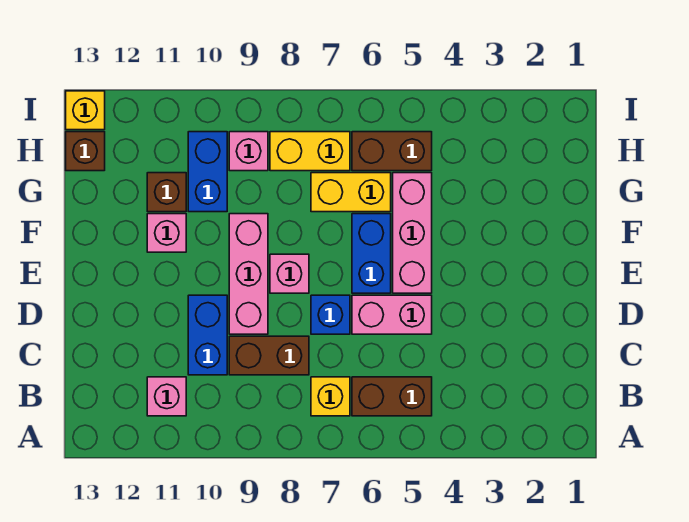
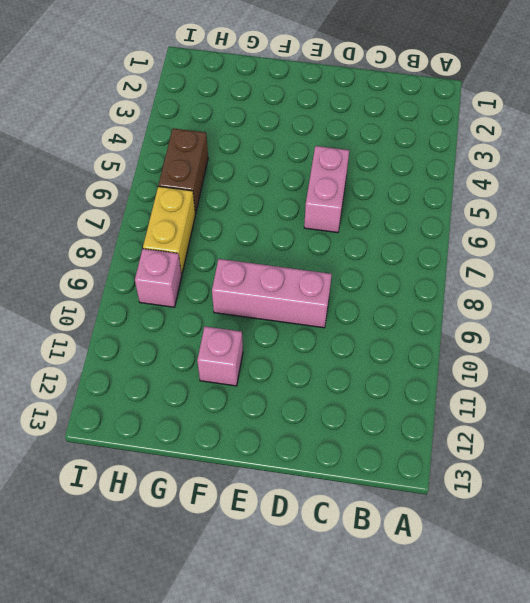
none -> brown brick B5:B6 level 1
none -> yellow brick B7 level 1
none -> pink brick B11 level 1

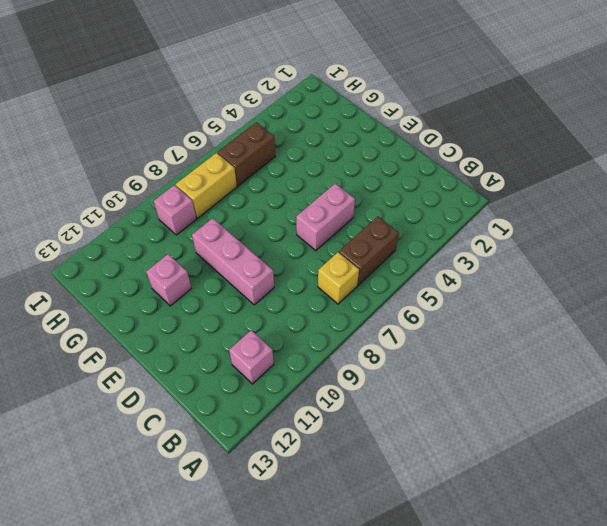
none -> brown brick C8:C9 level 1
none -> blue brick C10:D10 level 1
none -> blue brick D7 level 1

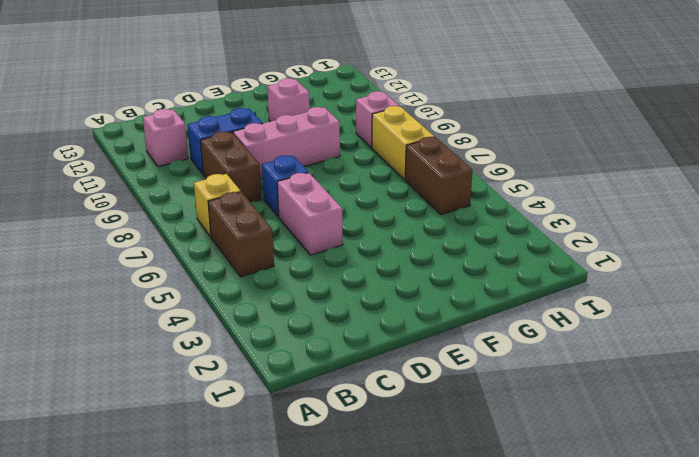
none -> pink brick E5:G5 level 1
none -> blue brick E6:F6 level 1
none -> pink brick E8 level 1

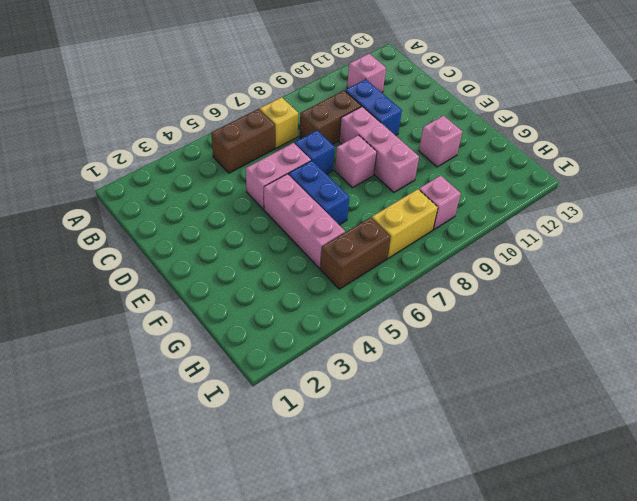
none -> yellow brick G6:G7 level 1
none -> blue brick G10:H10 level 1
none -> brown brick G11 level 1

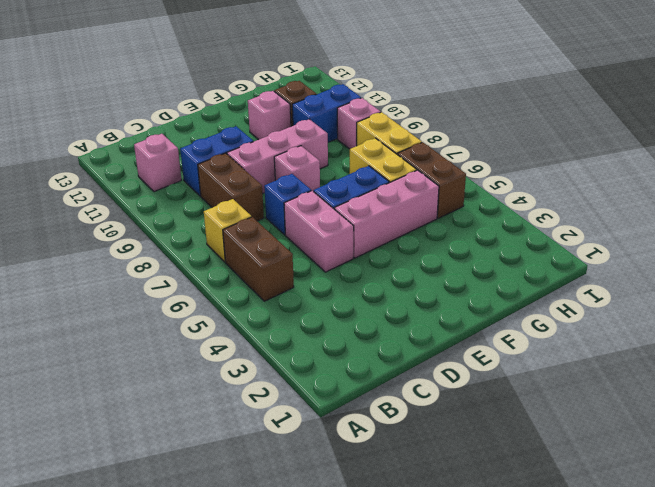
none -> brown brick H13 level 1
none -> yellow brick I13 level 1

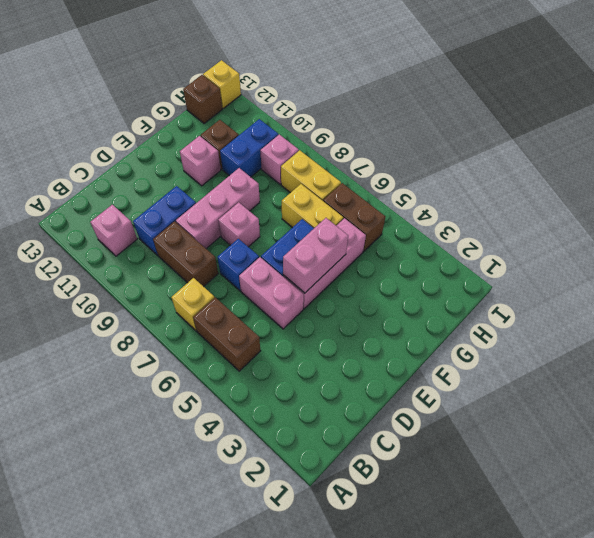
pink brick E5:F5 level 2 -> none

